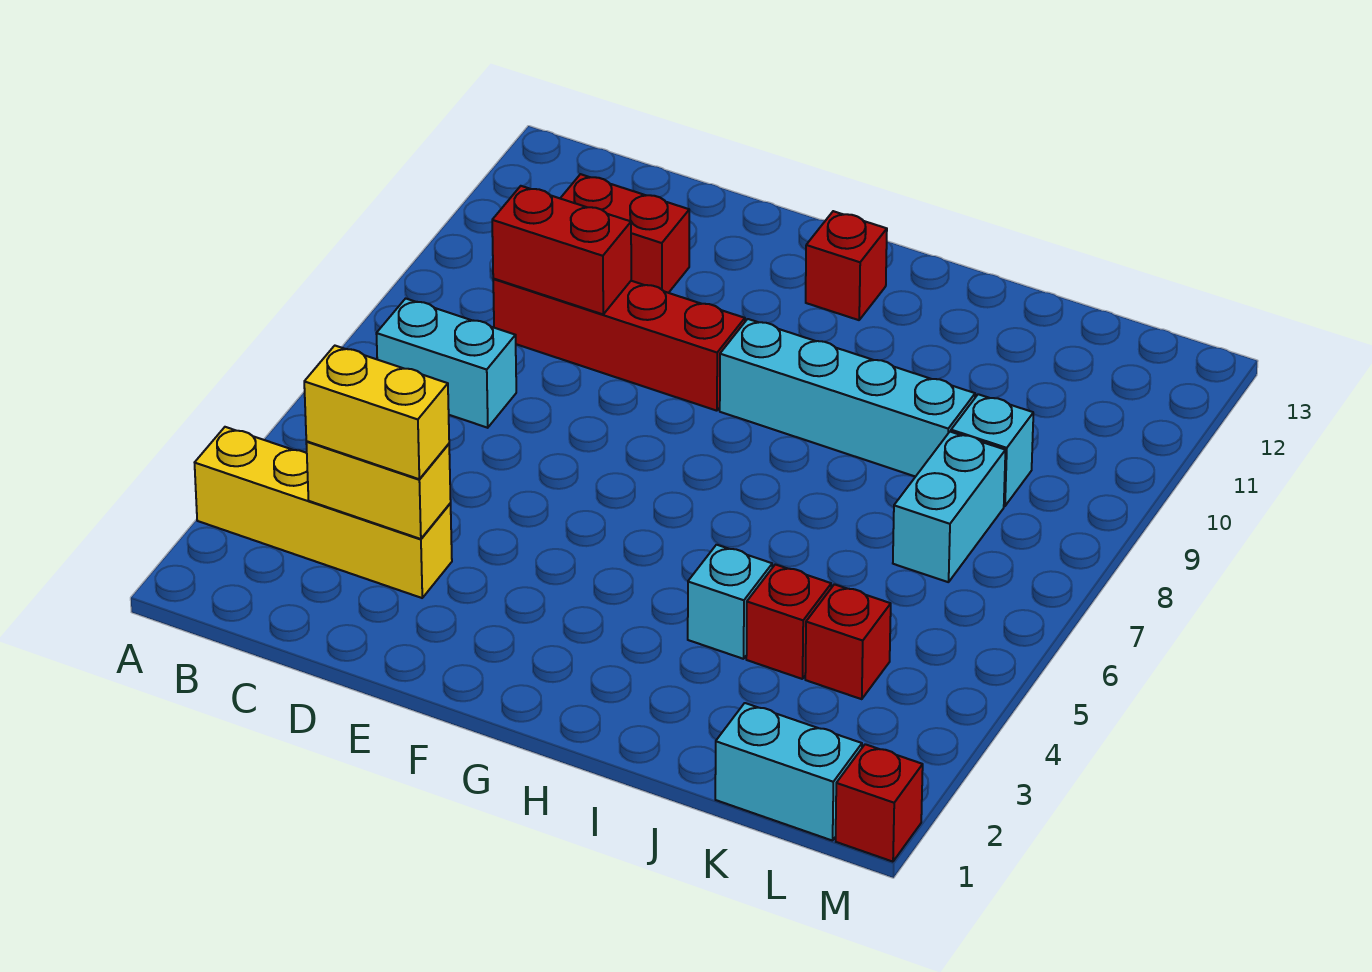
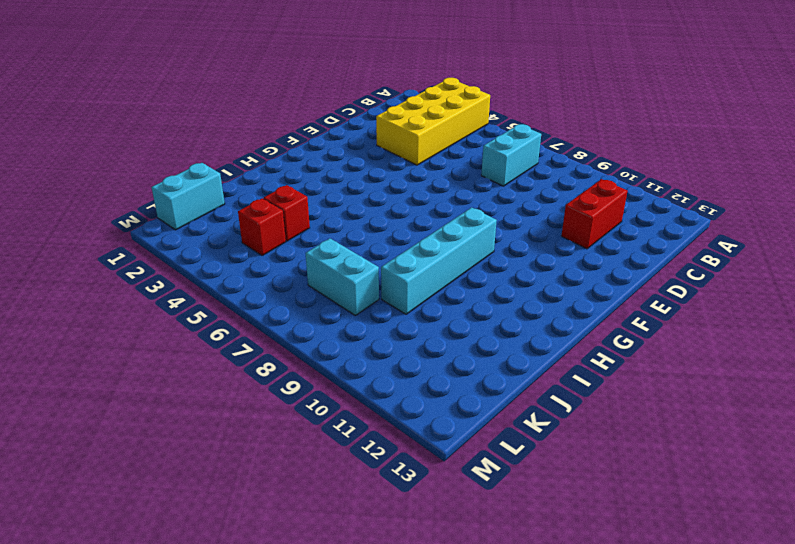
yellow brick A3:D4 level 1 -> yellow brick A3:D3 level 1
none -> red brick C9:F9 level 1
none -> red brick G12 level 1
none -> cyan brick I4 level 1

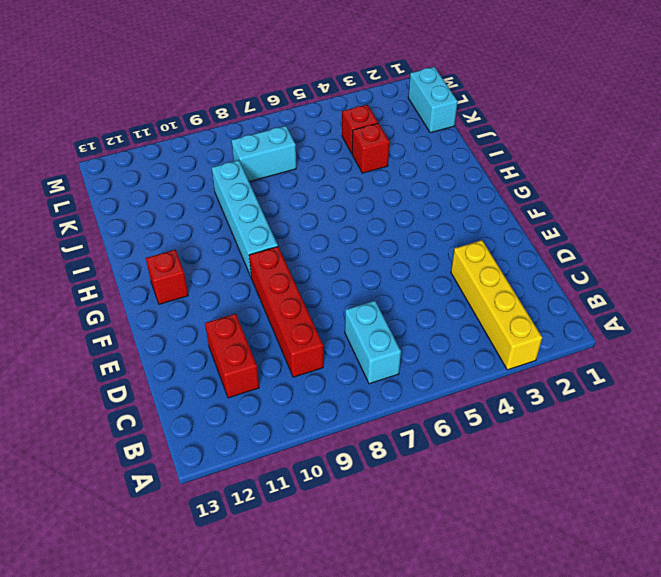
none -> cyan brick I4 level 1
none -> cyan brick K9 level 1
none -> red brick M1 level 1

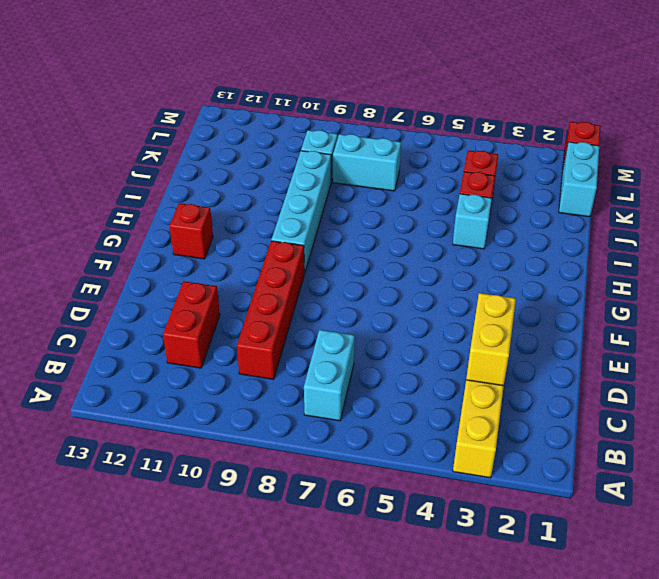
none -> red brick C9:D9 level 2
none -> yellow brick C3:D3 level 3

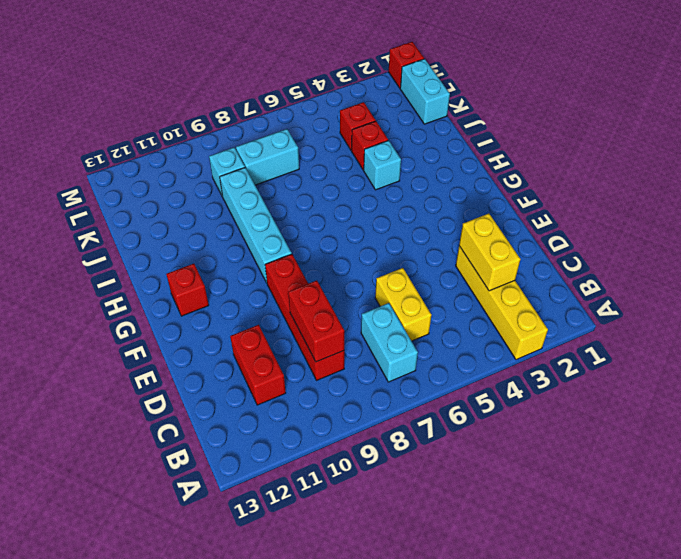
yellow brick C6:D6 level 1 -> yellow brick C3:D3 level 3

